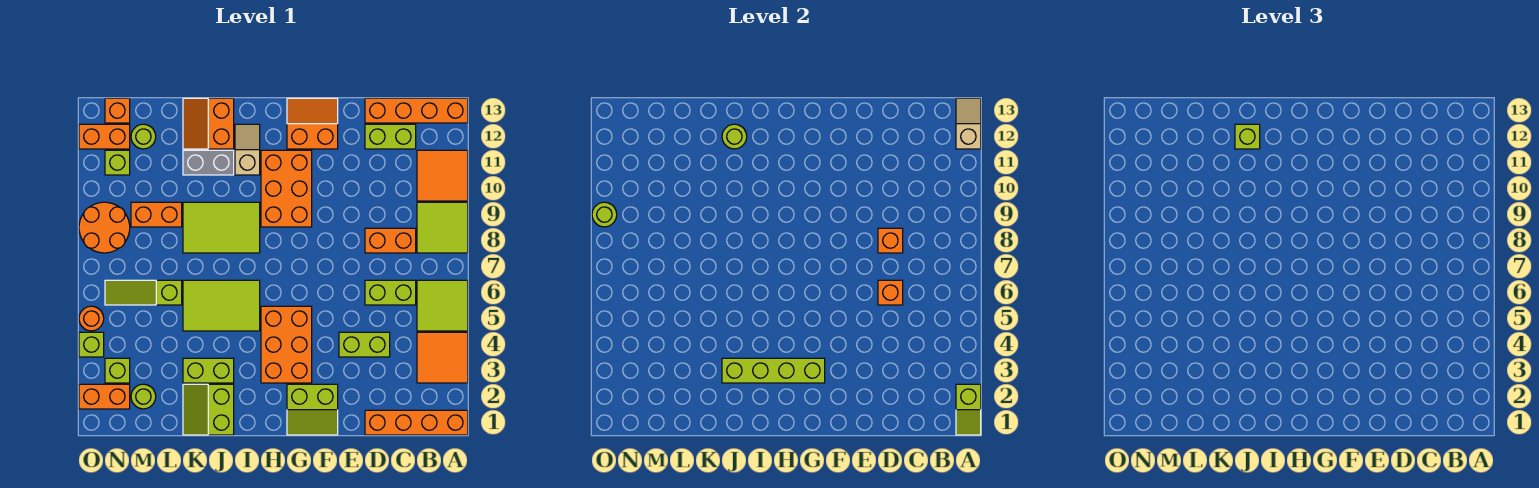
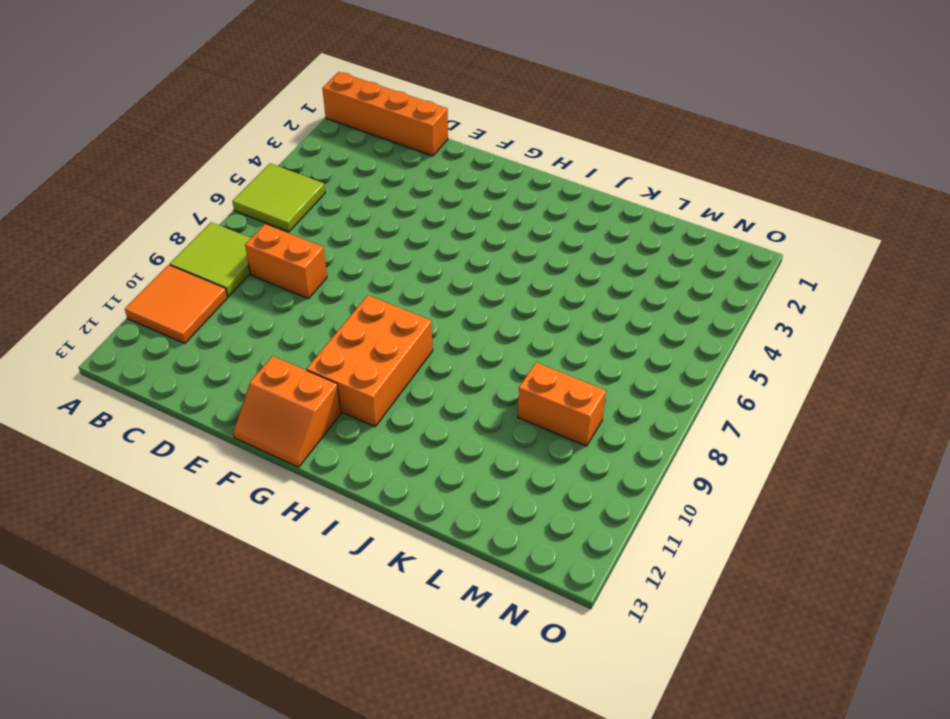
none -> orange tile A3:B4 level 1
none -> orange brick A13:D13 level 1
none -> lime brick C6:D6 level 1
none -> lime brick C12:D12 level 1

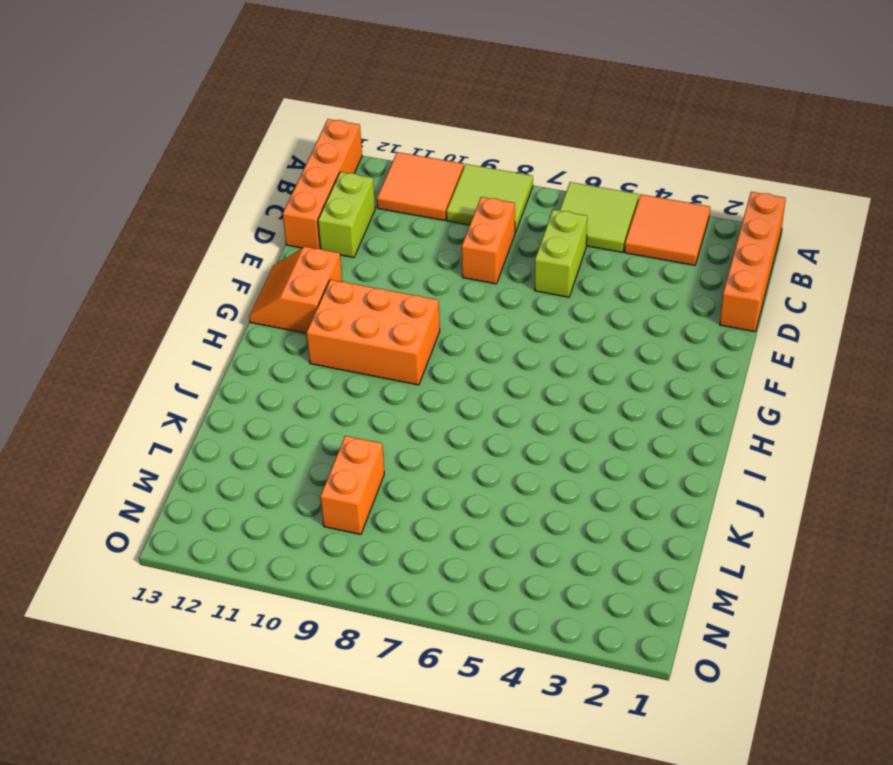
none -> lime brick D4:E4 level 1
none -> lime slope F1:G2 level 1 top 2
none -> orange brick G3:H5 level 1
none -> lime tile I5:K6 level 1

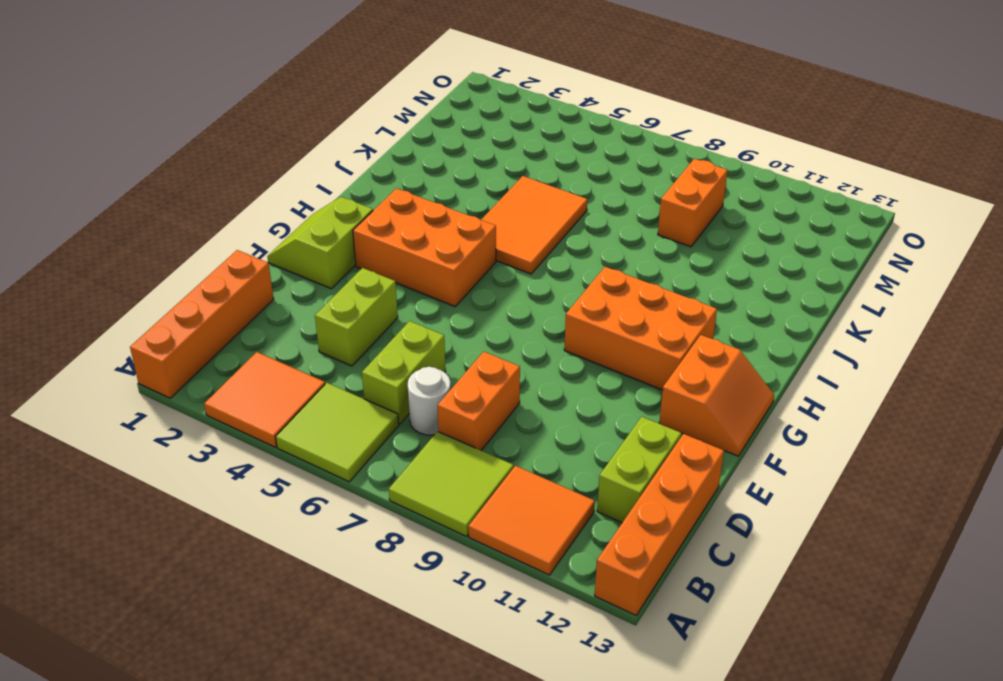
white round brick C7 level 1 -> none
orange tile I5:K6 level 1 -> lime tile I5:K6 level 1
none -> lime tile I8:K9 level 1
none -> tan slope I11:I12 level 1 top 11
none -> lime slope J1:K2 level 1 top J
none -> lime brick J3:K3 level 1

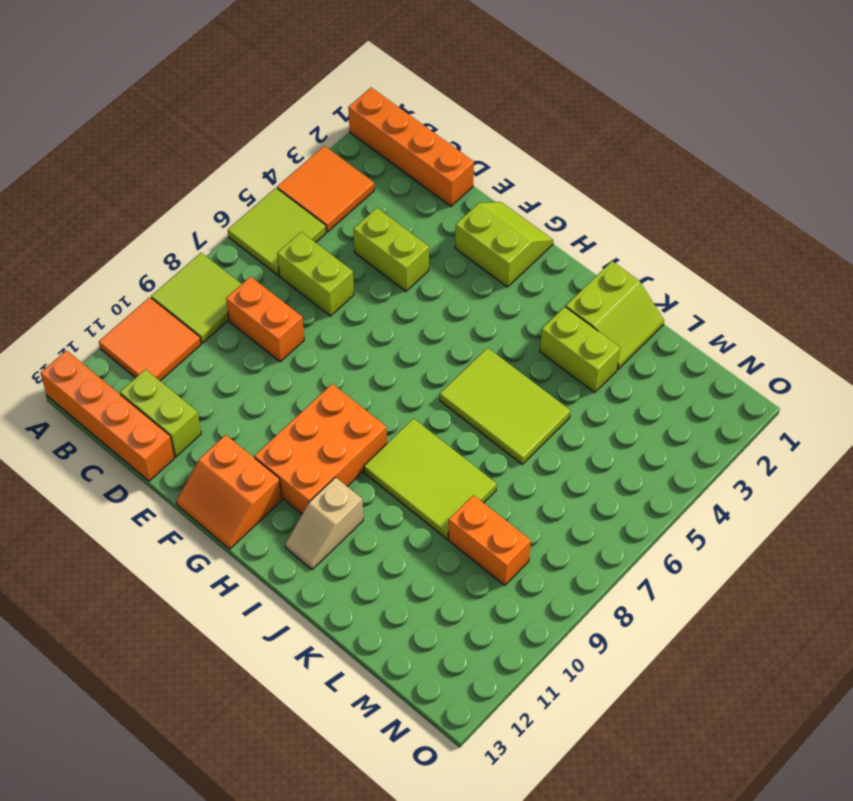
none -> orange brick G3:H5 level 1
none -> grey brick J11:K11 level 1
none -> orange slope J12:K13 level 1 top J
none -> lime slope L6:N6 level 1 top L

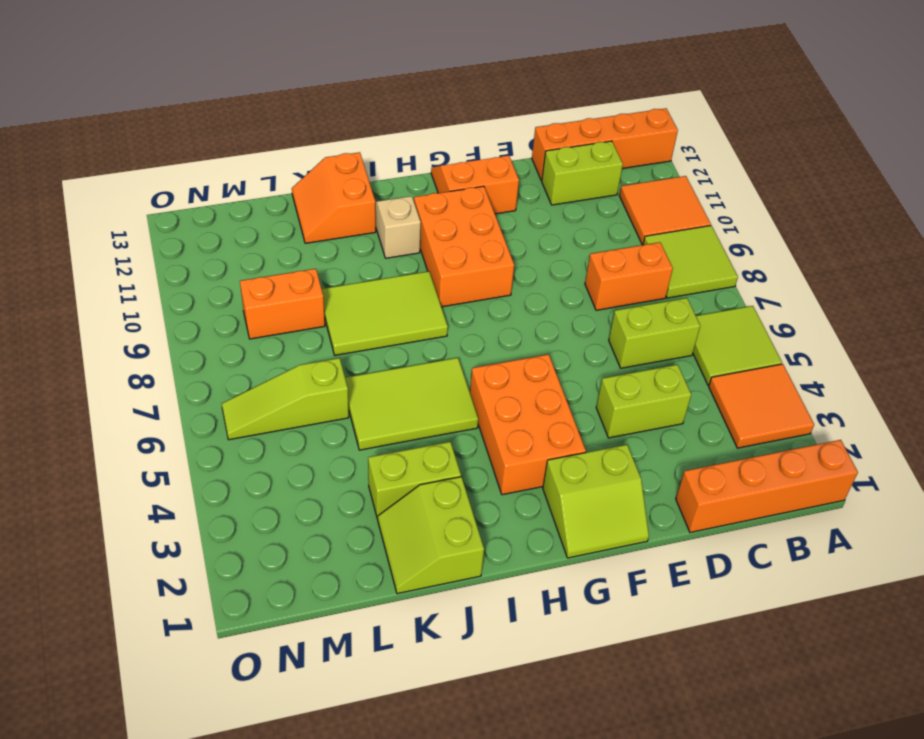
none -> grey brick J11:K11 level 1
none -> lime round brick M2 level 1
none -> lime round brick M12 level 1
none -> orange brick N2:O2 level 1

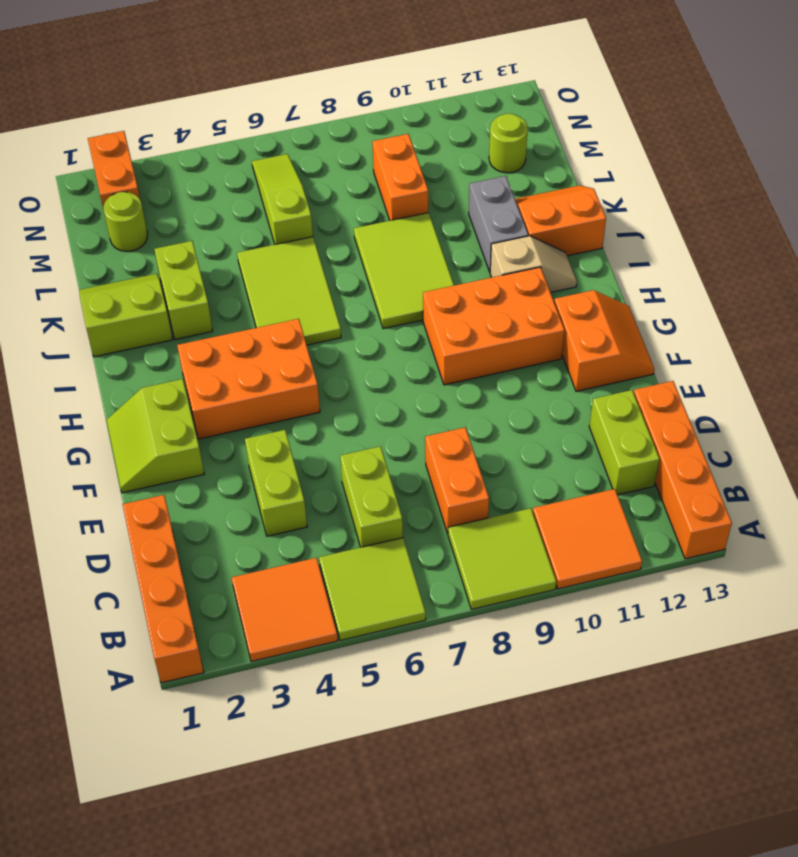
none -> lime brick N3 level 1
none -> orange round brick N8:O9 level 1
none -> lime brick N11 level 1
none -> orange brick N12:O12 level 1

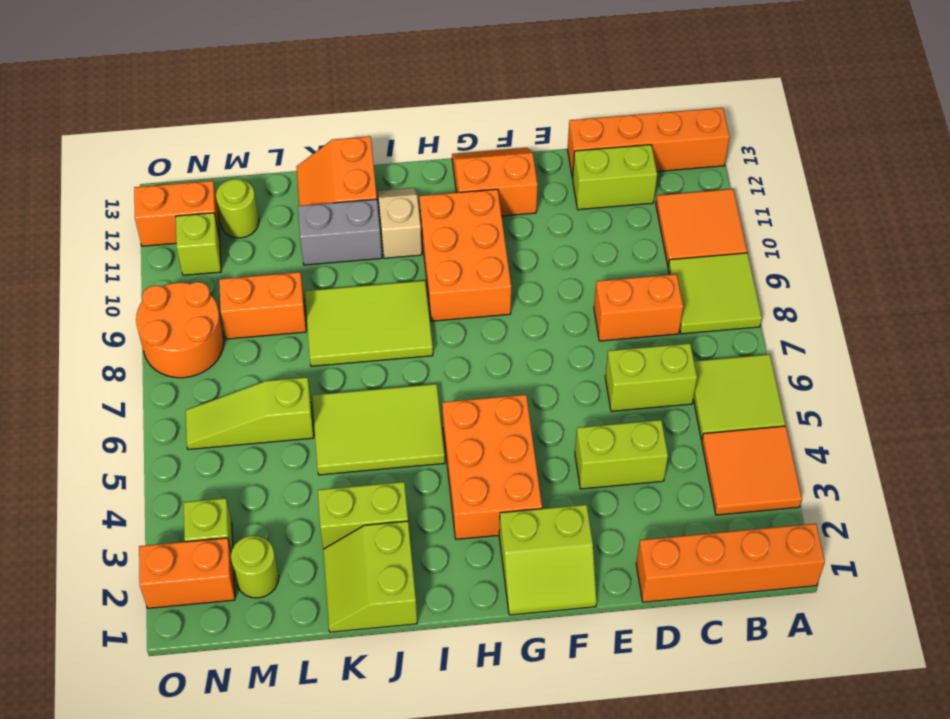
none -> orange brick N13 level 1
none -> lime brick O4 level 1
none -> orange round brick O5 level 1
none -> lime slope A1:A2 level 2 top 2

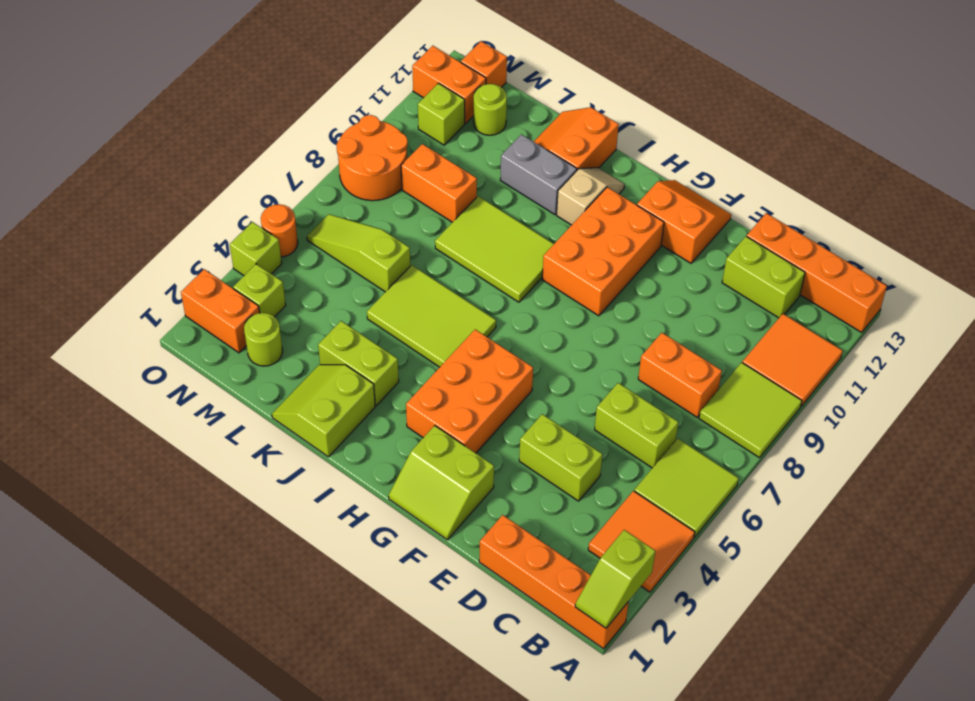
none -> tan slope A12:A13 level 2 top 12
none -> orange brick D6 level 2
none -> orange brick D8 level 2
none -> lime brick G3:J3 level 2

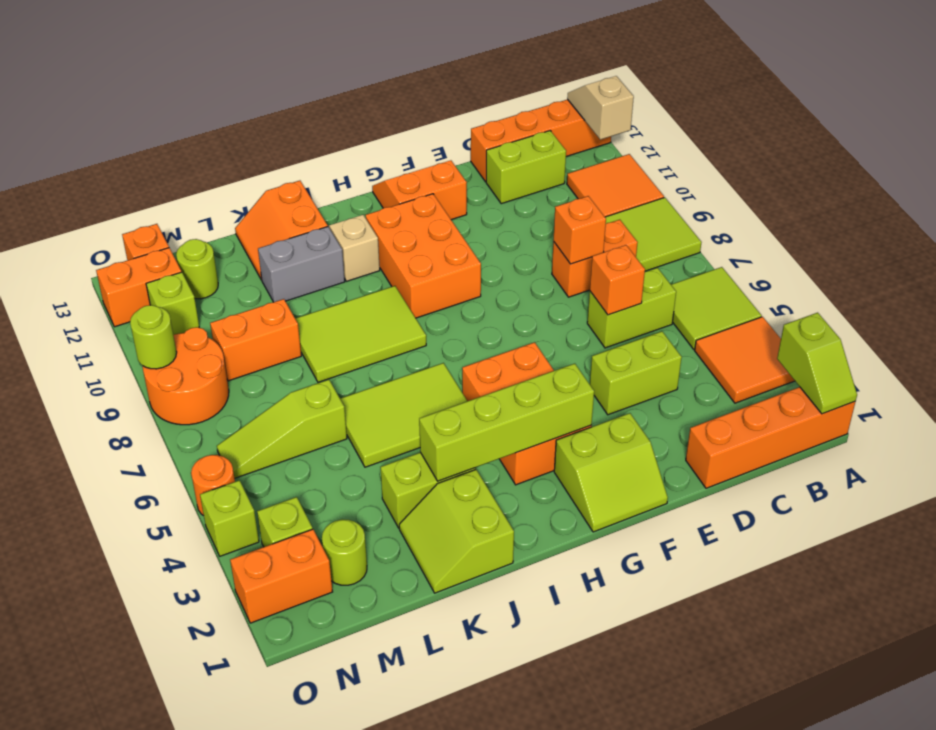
none -> lime round brick J12 level 2
none -> lime brick J12 level 3

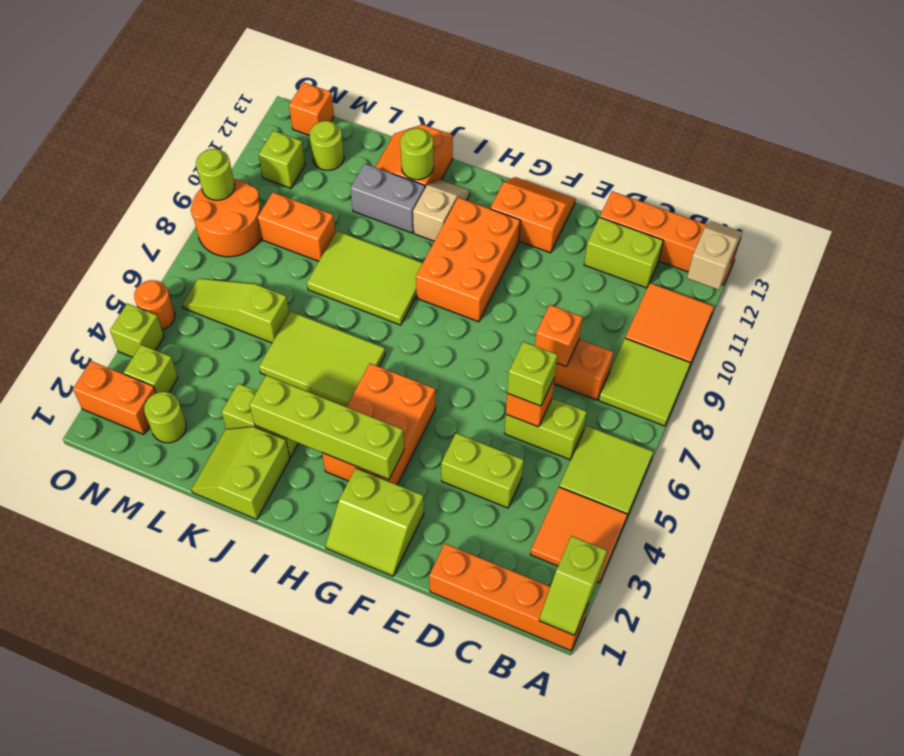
lime brick D6 level 3 -> lime brick J12 level 3
none -> orange brick N12:O12 level 1

